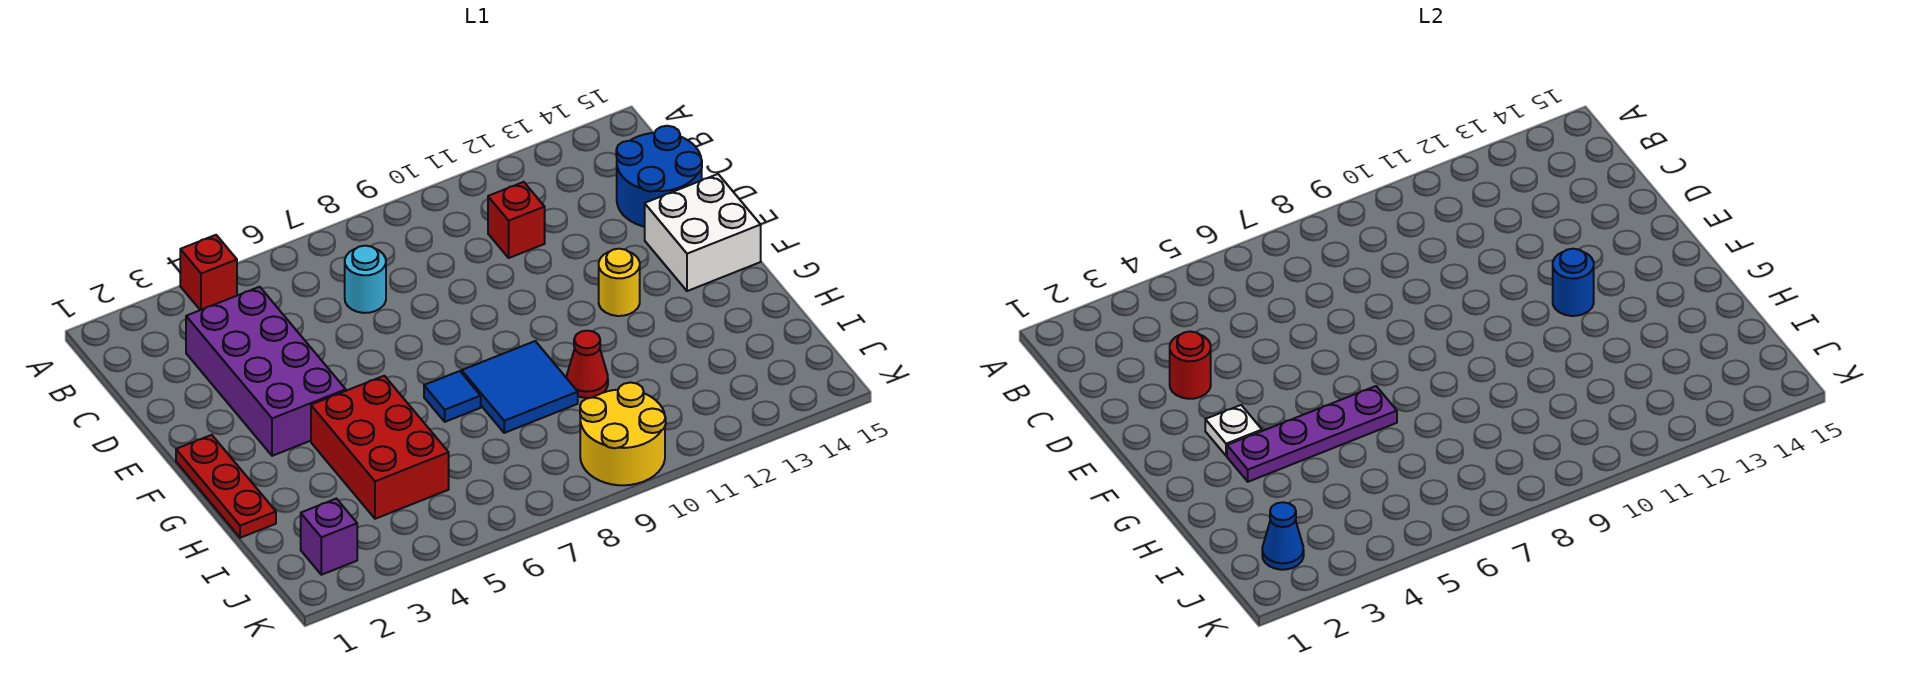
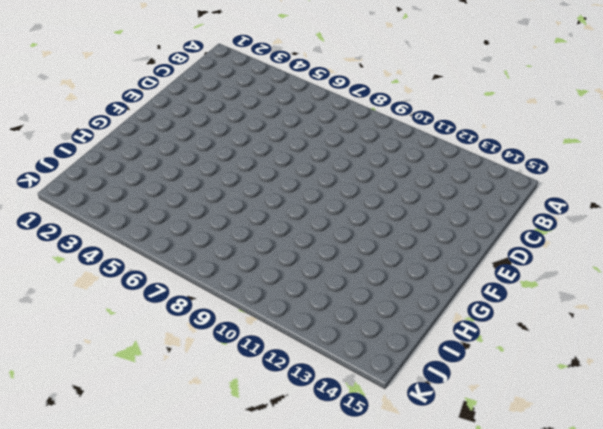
none -> red brick A4 level 1
none -> purple brick C3:F4 level 1
none -> cyan round brick C7 level 1

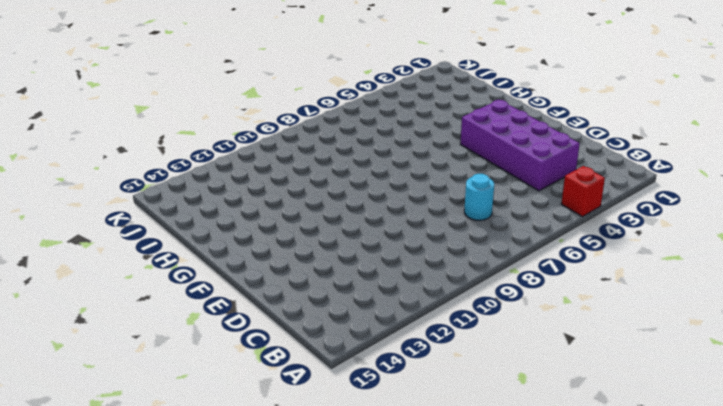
none -> red brick C11 level 1
none -> blue round brick C14:D15 level 1
none -> white brick E14:F15 level 1

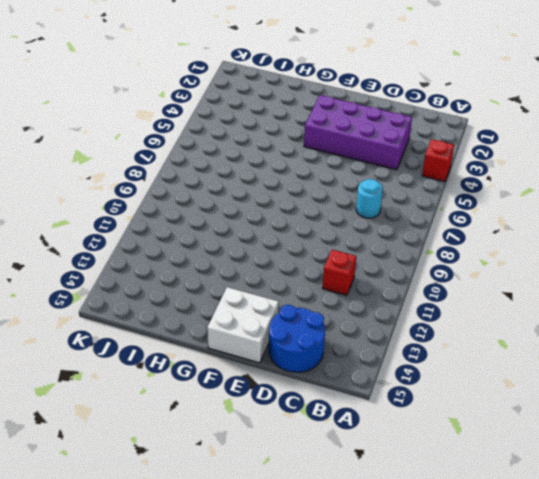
none -> red plate F1:H1 level 1
none -> yellow round brick F12 level 1
none -> red brick G4:I5 level 1

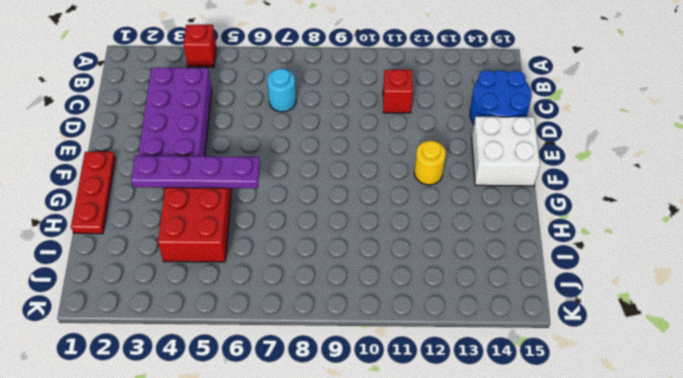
none -> blue tile G7 level 1
none -> blue tile G8:H9 level 1
none -> red cone H10 level 1

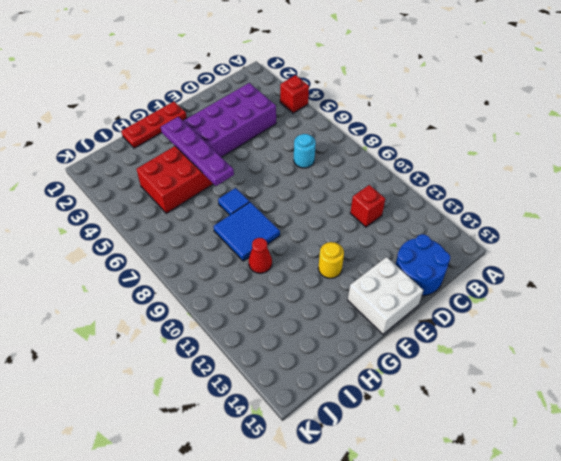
none -> purple brick J2 level 1
none -> yellow round brick J9:K10 level 1
none -> red round brick D3 level 2

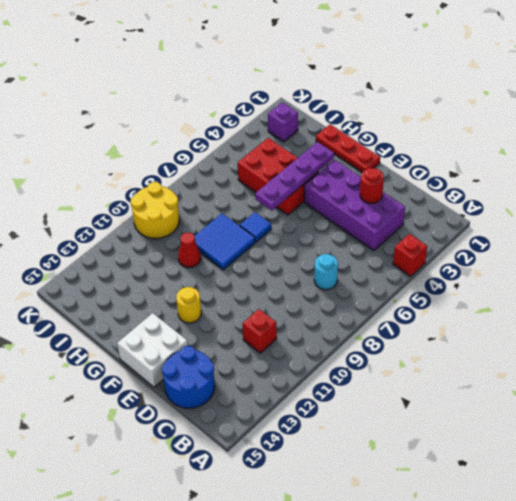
none -> white plate F3 level 2
none -> blue round brick F12 level 2
none -> blue cone J2 level 2

